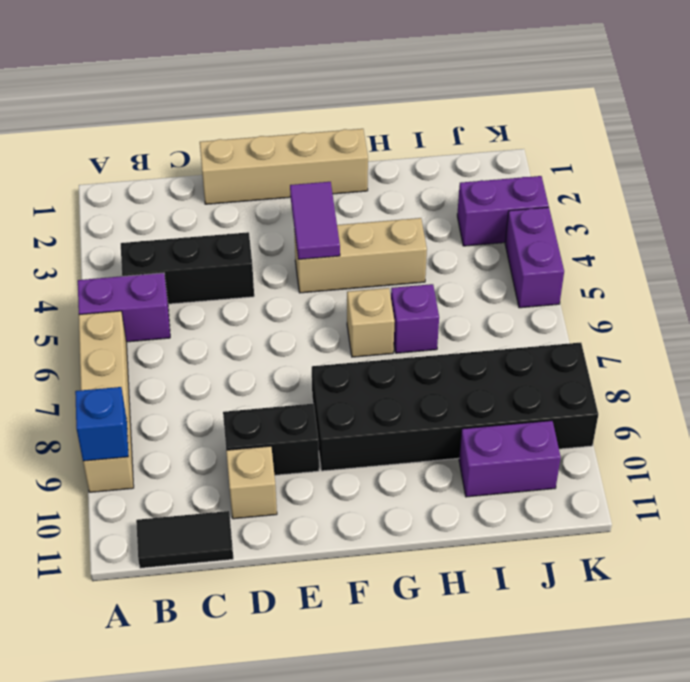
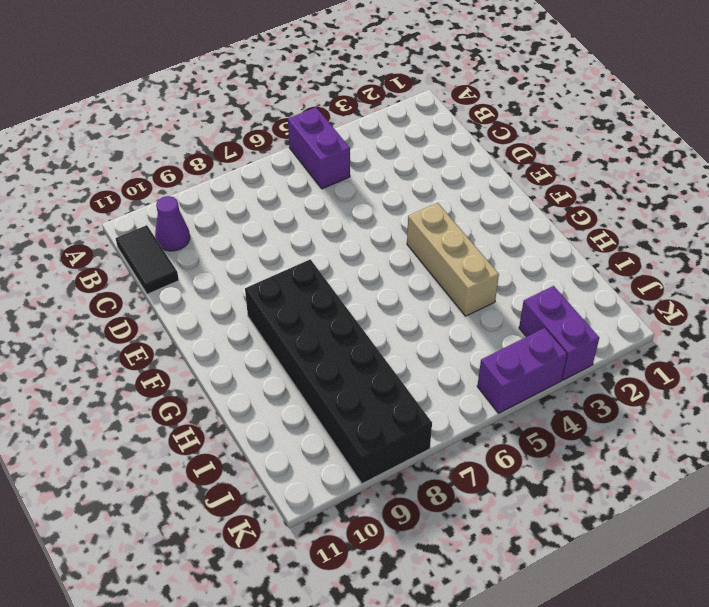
purple cone B10 level 1 -> none
none -> tan brick A6:A9 level 1
none -> black brick B4:D4 level 1
none -> tan brick D1:G1 level 1

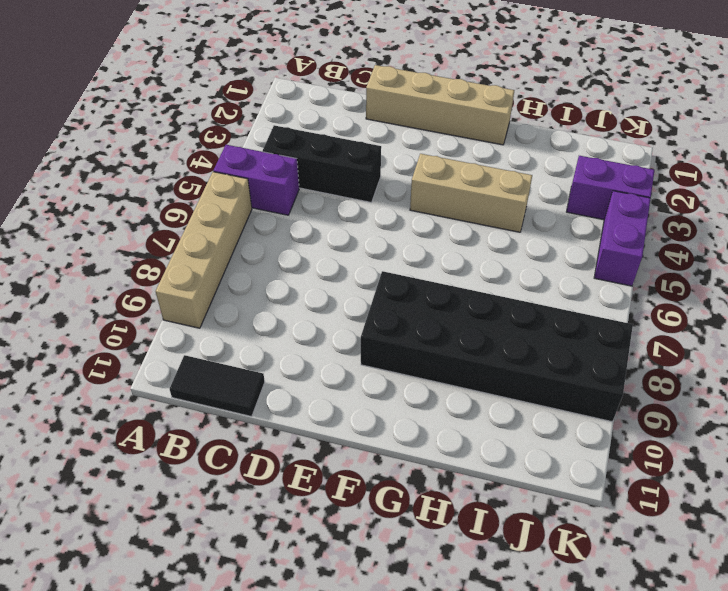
none -> black brick D9:E9 level 1
none -> tan brick D10 level 1
none -> tan brick G6 level 1

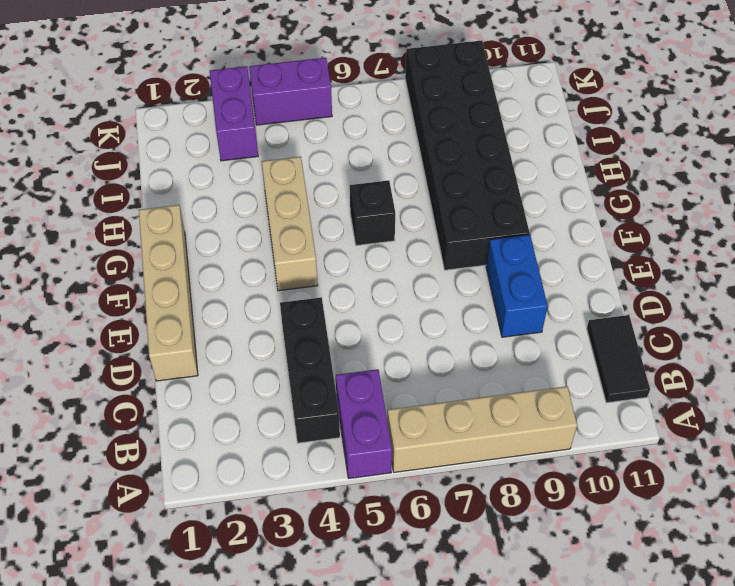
blue brick D9:E9 level 1 -> black brick D9:E9 level 1
black brick G6 level 1 -> tan brick G6 level 1
none -> tan brick D10 level 1
none -> purple brick H6 level 1
none -> purple brick I10:J10 level 1

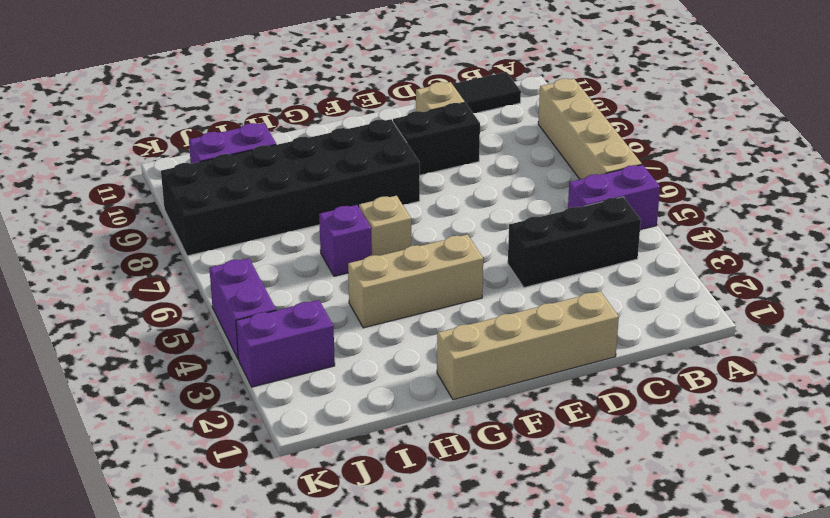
none -> blue brick A9 level 2
none -> purple tile F3:F4 level 2

